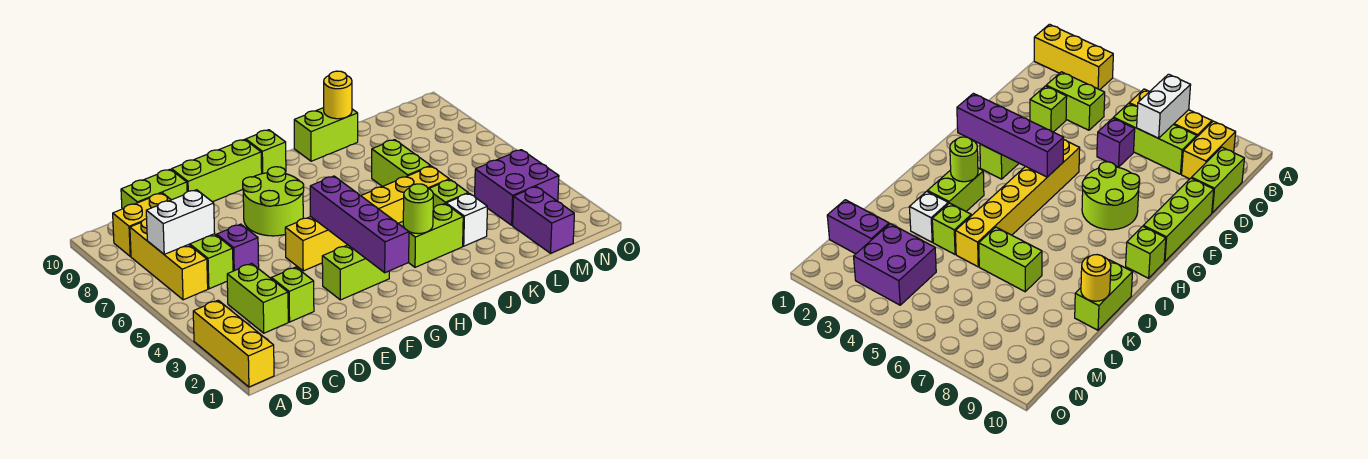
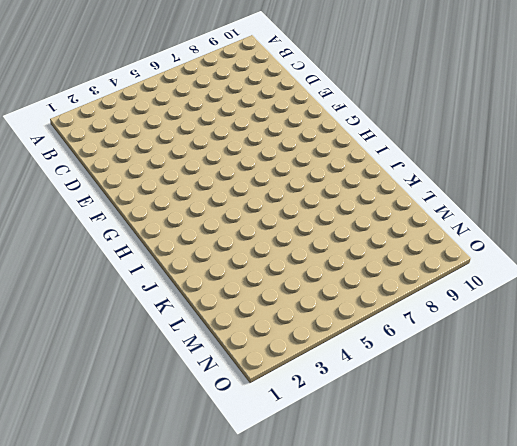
none -> yellow brick A1:A3 level 1
none -> yellow brick B6:B8 level 1
none -> yellow brick B9:C9 level 1

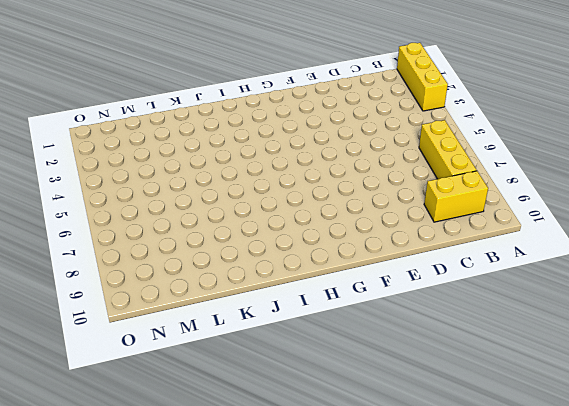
none -> lime brick C3:C4 level 1
none -> lime brick C6:C8 level 1
none -> lime brick C10:D10 level 1

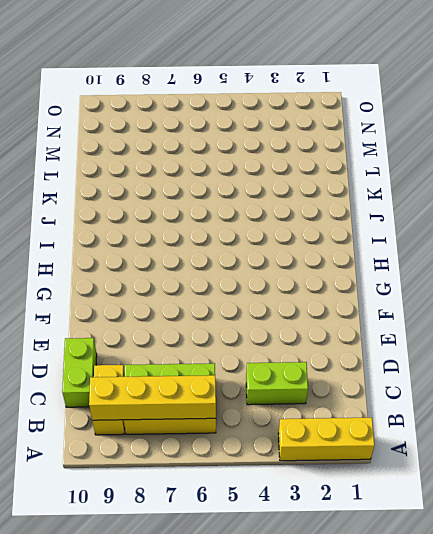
yellow brick B6:B9 level 2 -> white brick B7:C7 level 2
none -> lime brick D3 level 1
none -> purple brick D6 level 1
none -> lime brick E10:G10 level 1

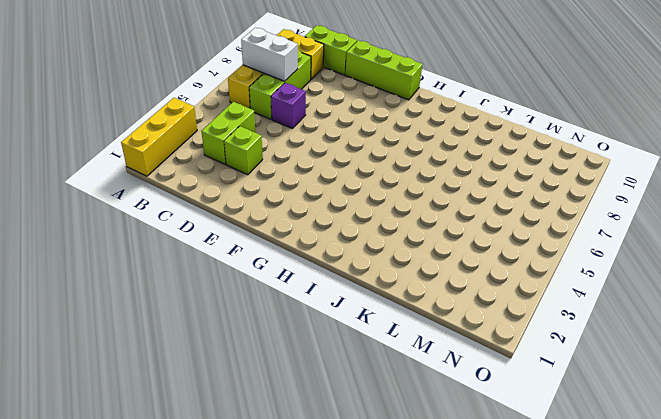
none -> lime brick F3:G3 level 1
none -> yellow brick F5:K5 level 1
none -> lime round brick F7:G8 level 1

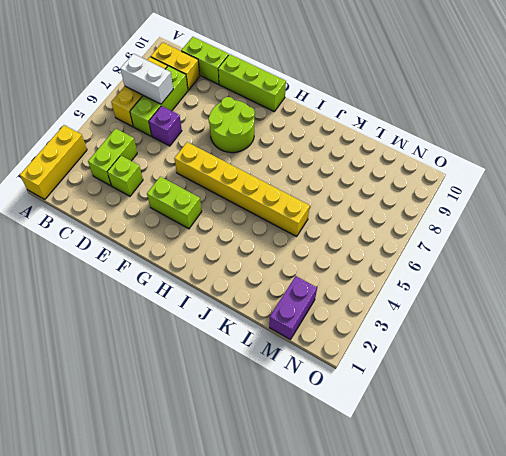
none -> lime brick H10 level 1
none -> lime brick I3:J3 level 1
none -> lime brick J10:K10 level 1

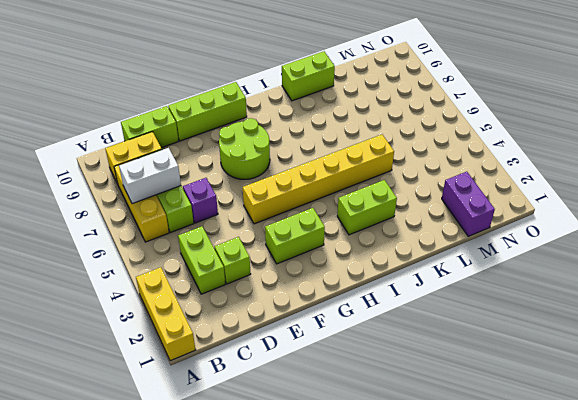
none -> lime brick H10 level 1
none -> white brick K3 level 1
none -> lime brick K4 level 1

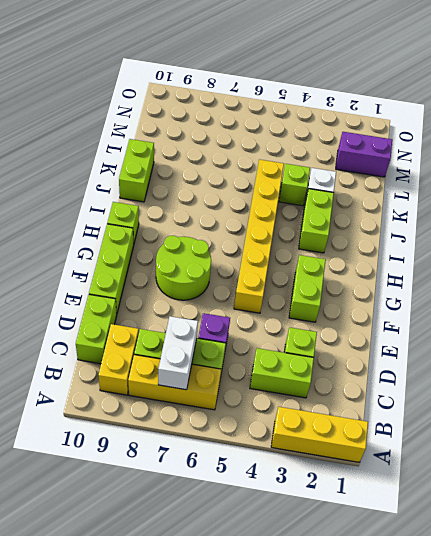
none -> lime brick K6:K7 level 1
none -> purple brick M3:N4 level 1
none -> purple brick G2:G5 level 2

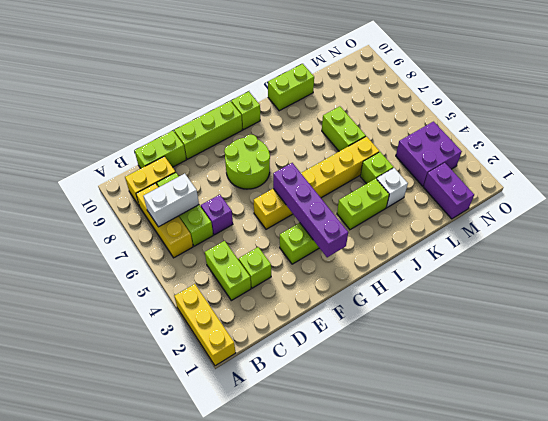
none -> lime round brick I3 level 2
none -> yellow round brick K10 level 2

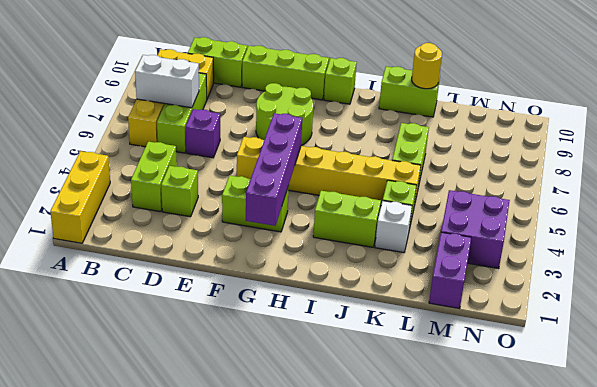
none -> lime round brick I3 level 2

